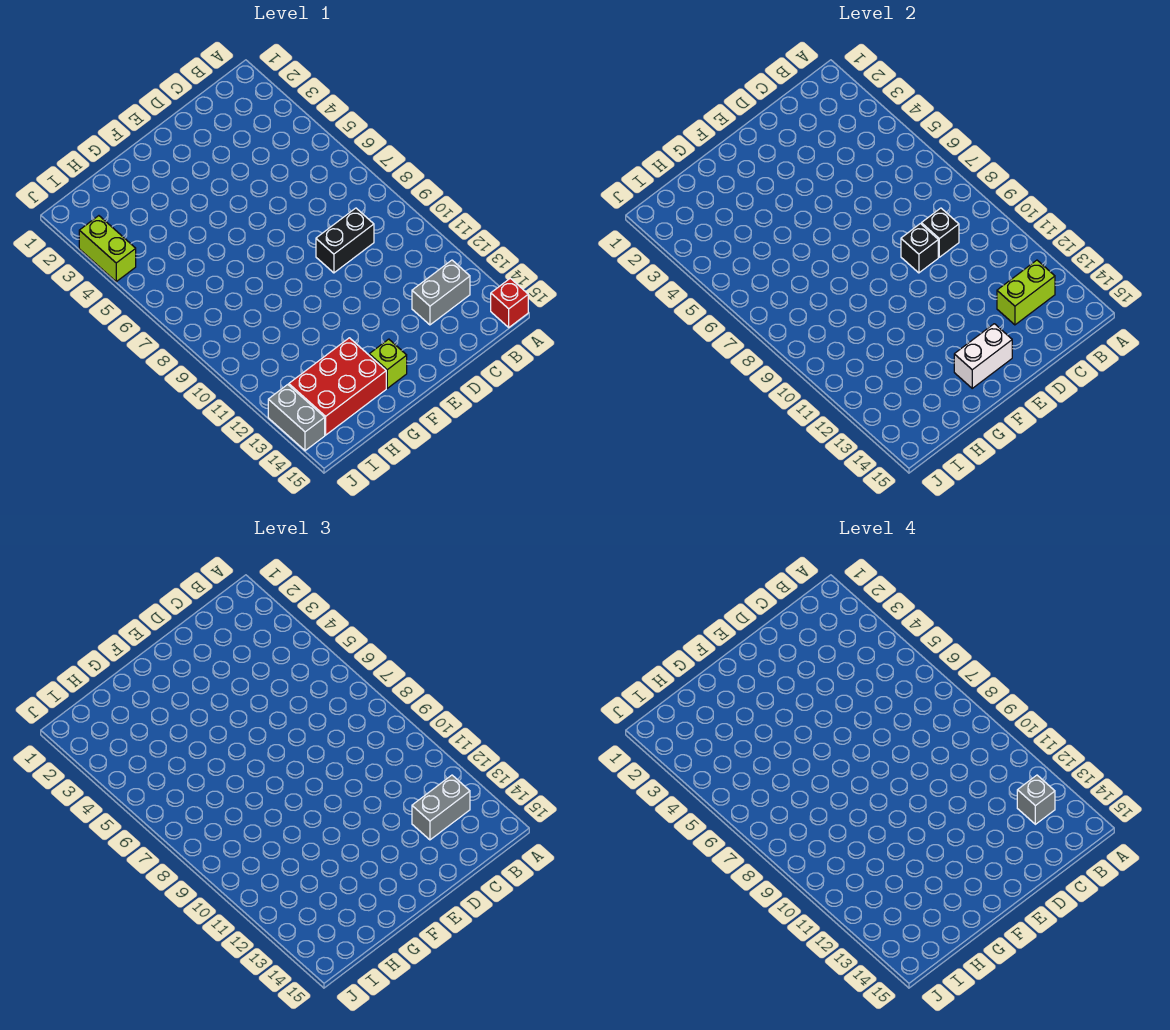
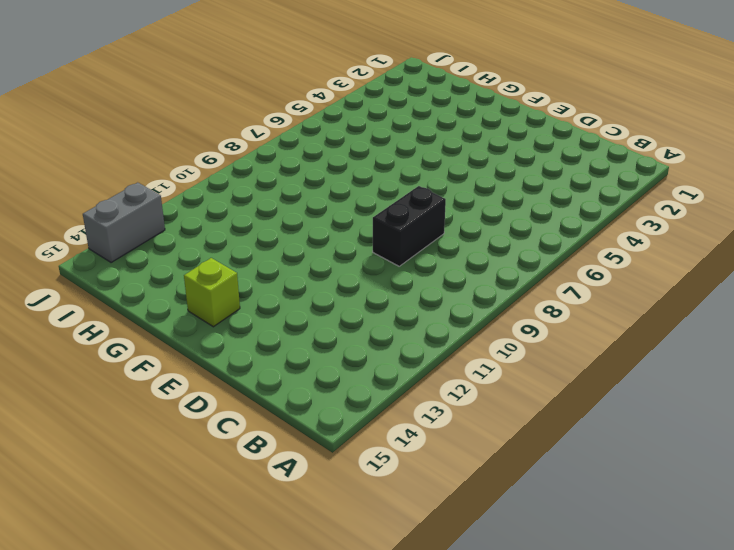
black brick D8:D9 level 1 -> black brick C9:D9 level 1
none -> red brick A15 level 1
none -> grey brick B13:C13 level 1
none -> red brick G13:I14 level 1

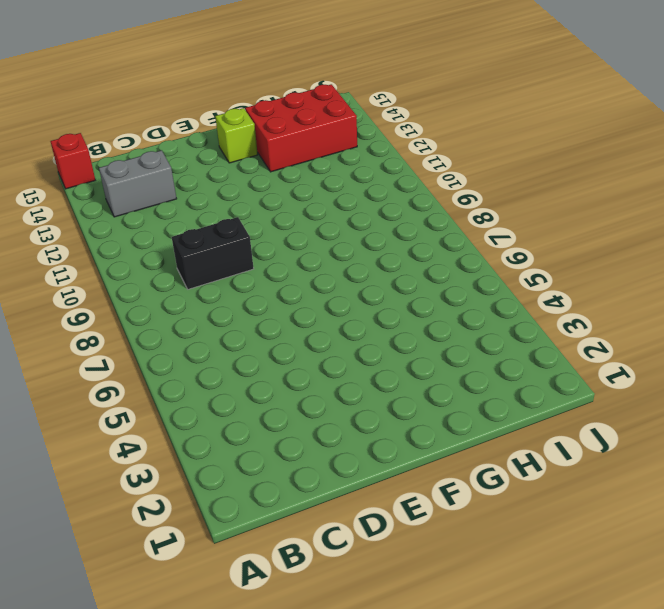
none -> lime brick J3:J4 level 1
none -> grey brick J13:J14 level 1
none -> lime brick B13:C13 level 2

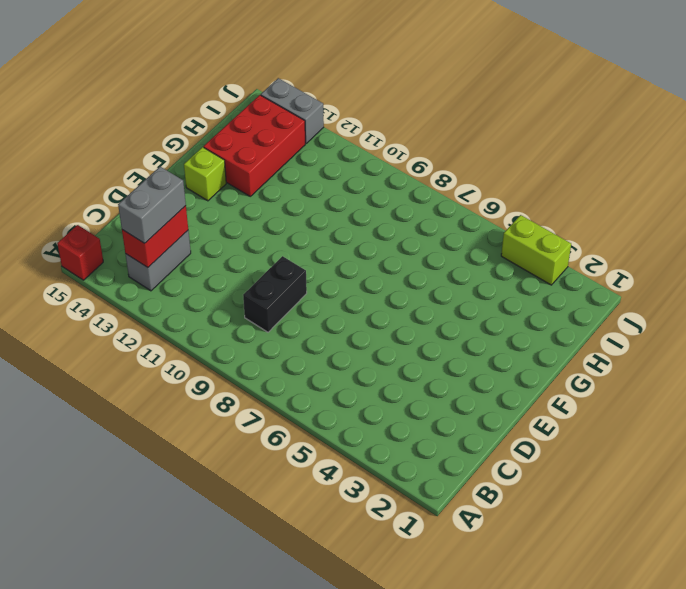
red brick B13:C13 level 2 -> lime brick B13:C13 level 2
none -> black brick C9 level 2
none -> black brick D9 level 2
none -> white brick E14:F14 level 2

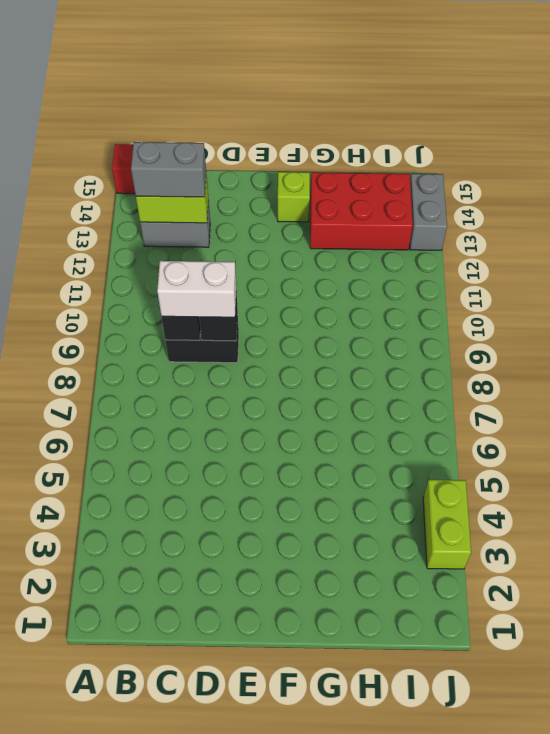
white brick C9:D9 level 3 -> white brick E14:F14 level 2
none -> grey brick B13 level 4

